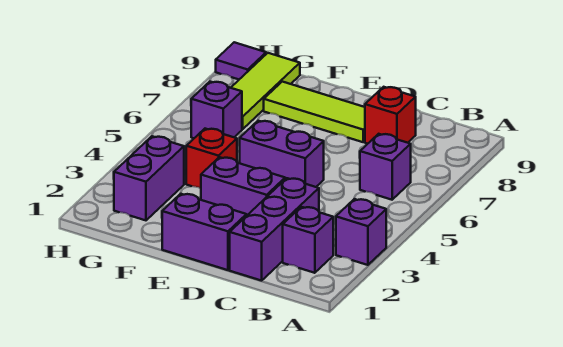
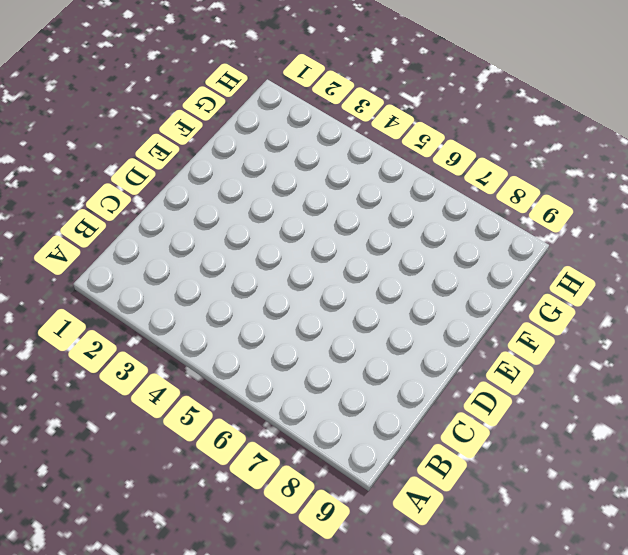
none -> purple brick A3 level 1
none -> purple brick B2 level 1
none -> purple brick B6 level 1

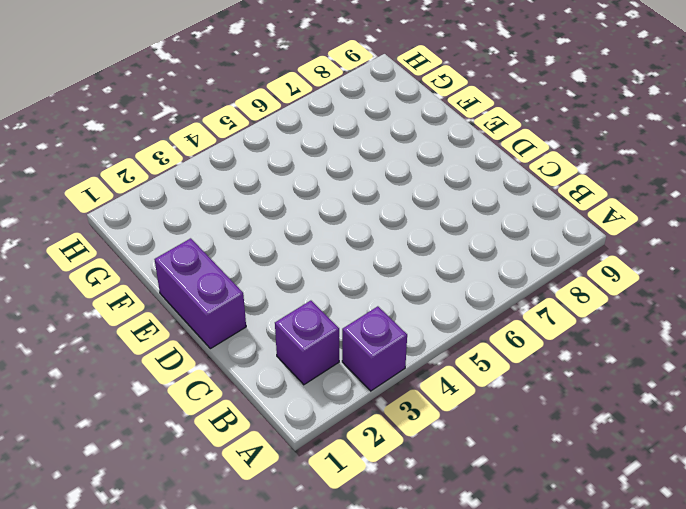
none -> purple brick B6 level 1
none -> purple brick C1:C3 level 1
none -> red brick C8 level 1

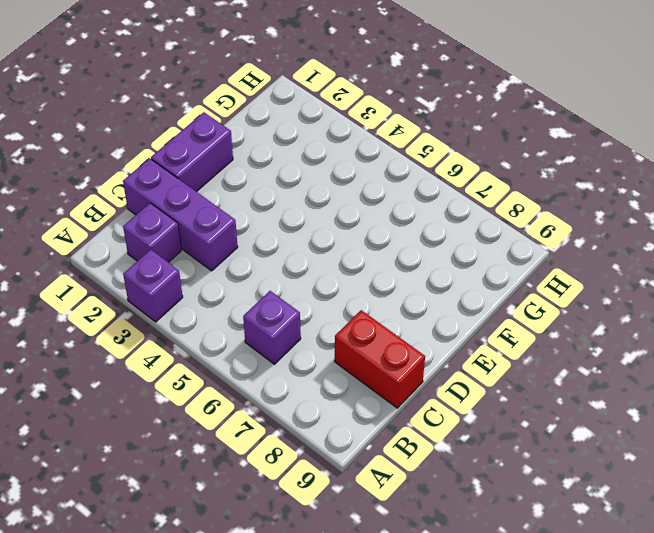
red brick C8:C9 level 1 -> red brick C8 level 1
none -> purple brick D3:E3 level 1
none -> purple brick D5:E5 level 1
none -> lime tile D8:F8 level 1

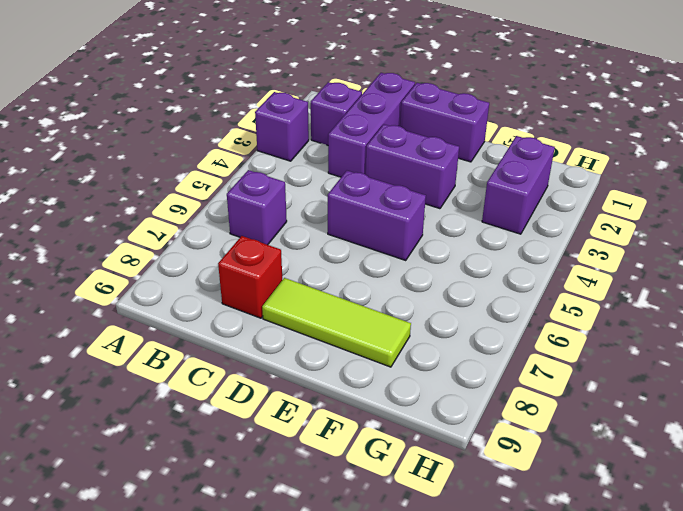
none -> red brick F4 level 1
none -> purple brick G6 level 1
none -> lime tile G7:G9 level 1

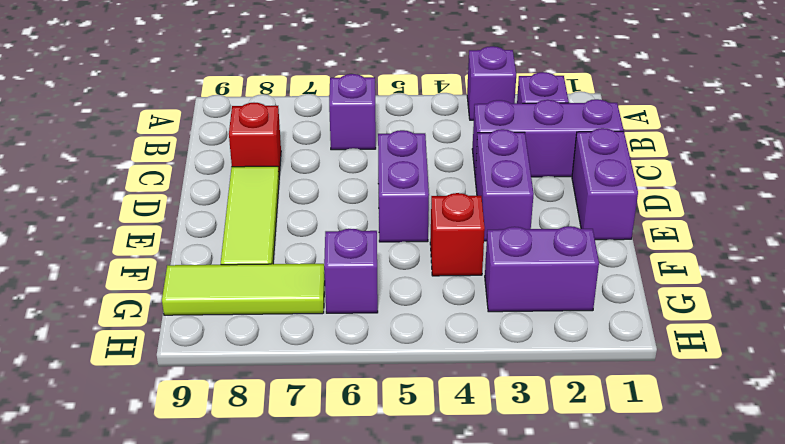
none -> purple tile H9 level 1

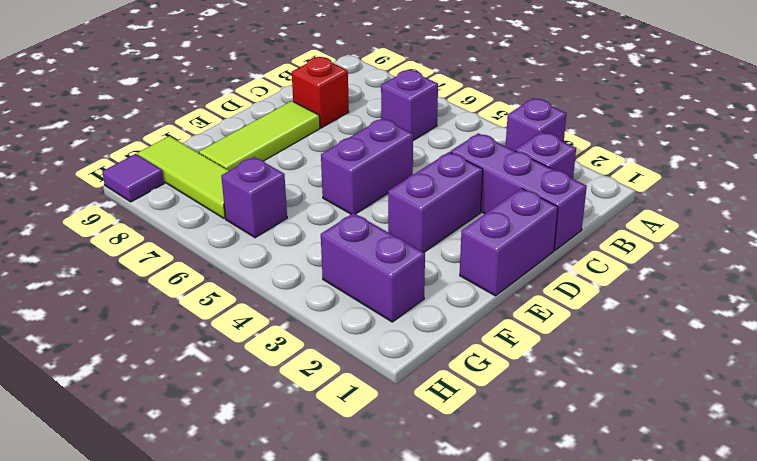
none -> red brick F4 level 1

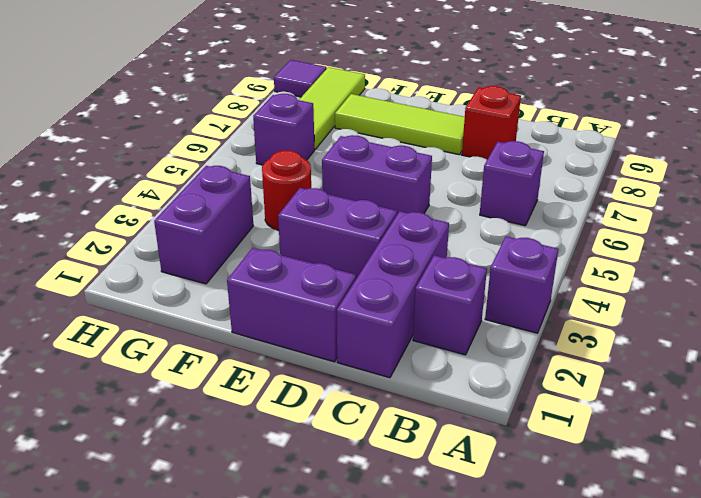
red round brick F4 level 1 -> red brick F4 level 1

